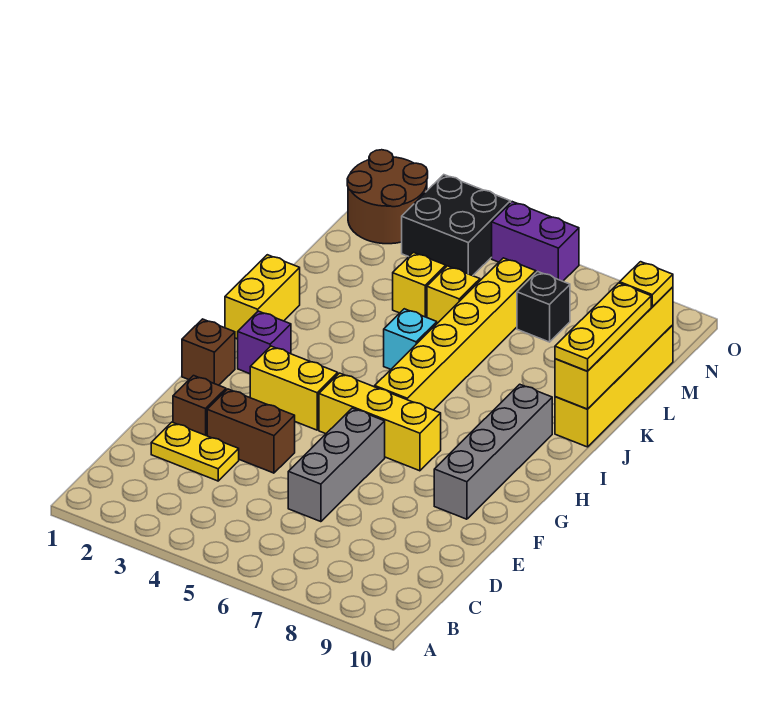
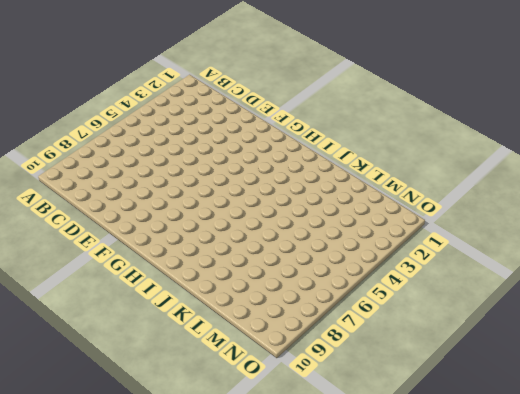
none -> yellow plate D2:D3 level 1
none -> grey brick D6:F6 level 1
none -> brown brick E2 level 1

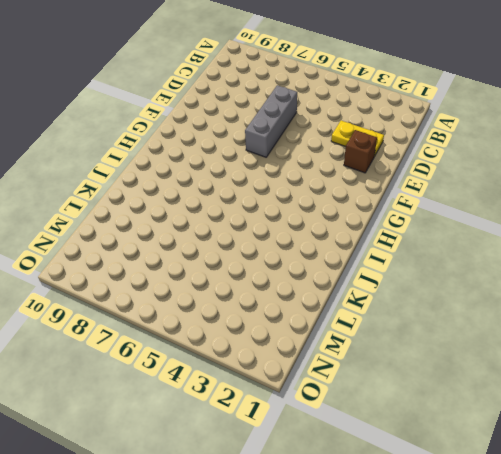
none -> brown brick E3:E4 level 1
none -> grey brick F9:I9 level 1
none -> brown brick G1 level 1

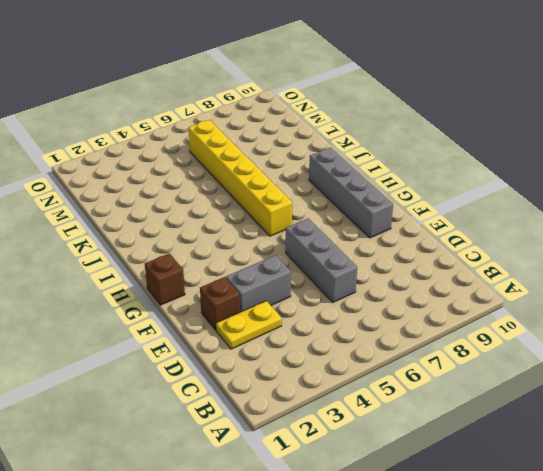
grey brick E3:E4 level 1 -> brown brick E3:E4 level 1
none -> yellow brick G3:G4 level 1
none -> yellow brick G5:G7 level 1
none -> purple brick H2 level 1

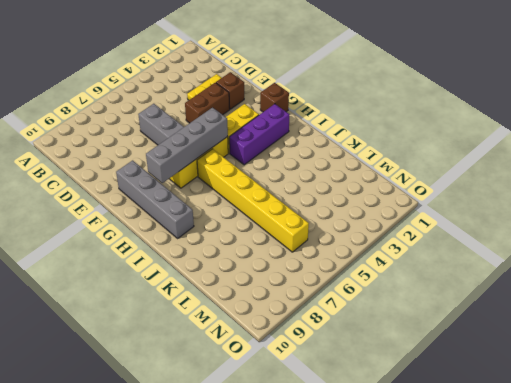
grey brick G5:G8 level 2 -> none
purple brick H2:H4 level 1 -> purple brick H2 level 1
none -> yellow brick I1:J1 level 1
none -> cyan brick J5 level 1
none -> yellow brick J10:M10 level 1

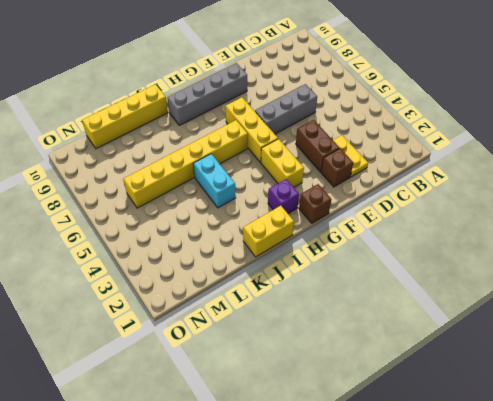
cyan brick J4:J5 level 1 -> cyan brick J5 level 1
none -> yellow brick L4 level 1
none -> yellow brick L5 level 1
none -> black brick M7 level 1

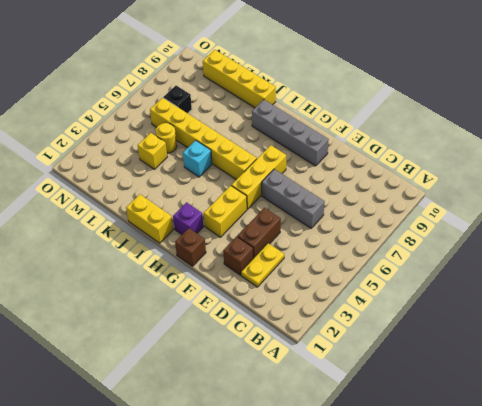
yellow round brick L5 level 1 -> yellow brick L5 level 1
none -> brown round brick N1:O2 level 1
none -> black brick N3:O4 level 1
none -> purple brick O5:O6 level 1

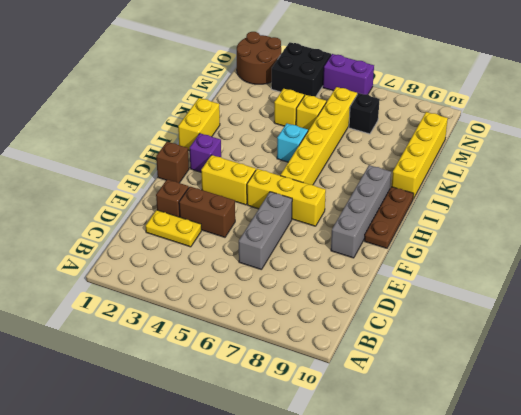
brown plate G10:I10 level 1 -> none
none -> yellow brick J10:M10 level 2
none -> yellow plate J10:L10 level 3
none -> yellow plate M10 level 3

